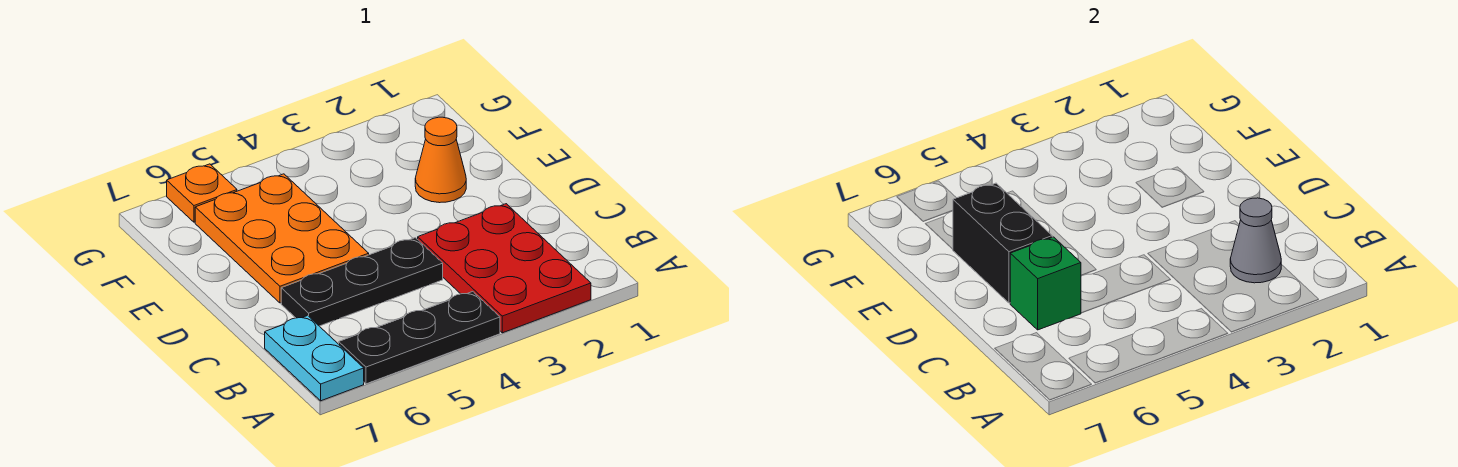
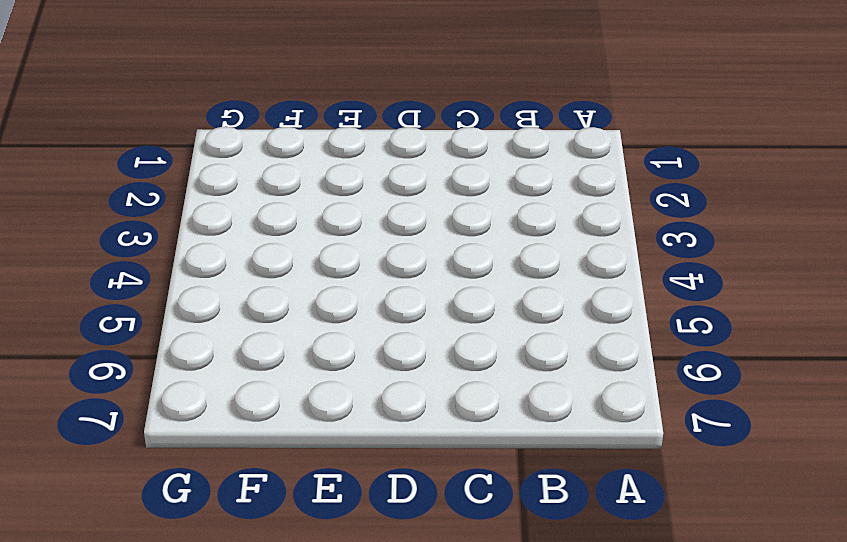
none -> red plate A2:C3 level 1
none -> black plate A4:A6 level 1

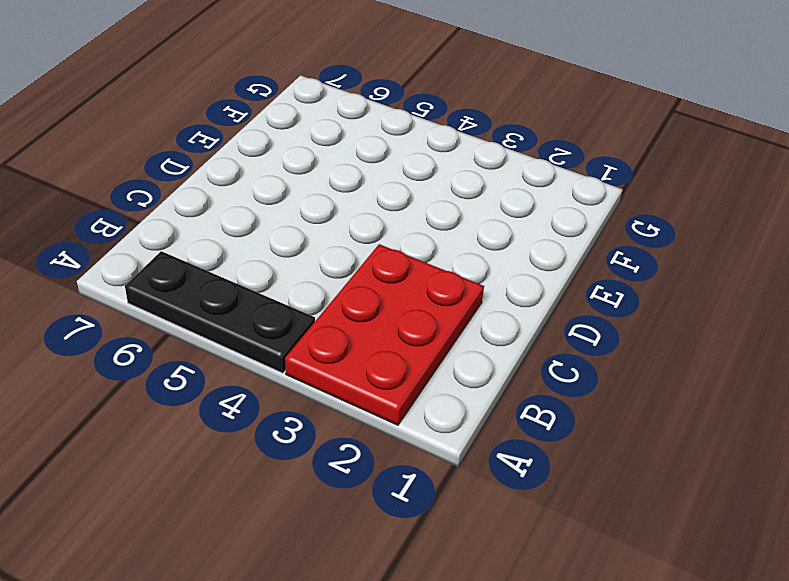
none -> cyan plate A7:B7 level 1
none -> black plate C4:C6 level 1

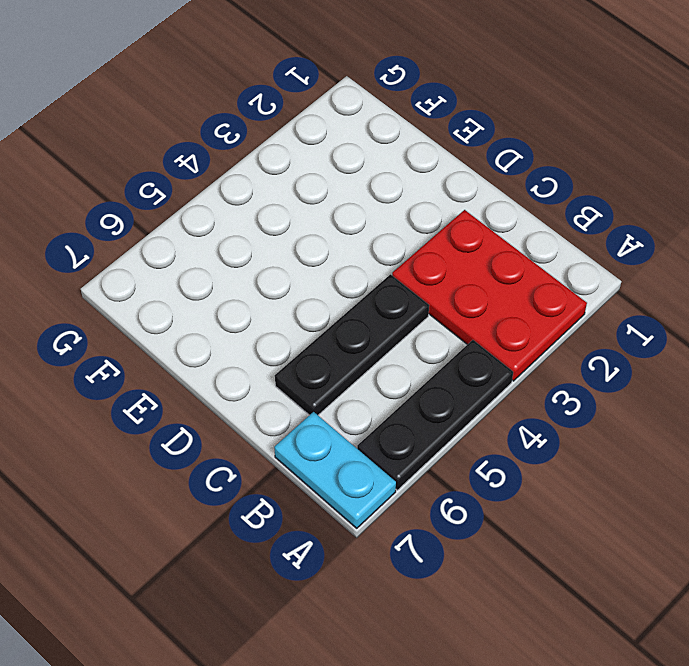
none -> orange plate D5:F6 level 1
none -> orange cone E2 level 1

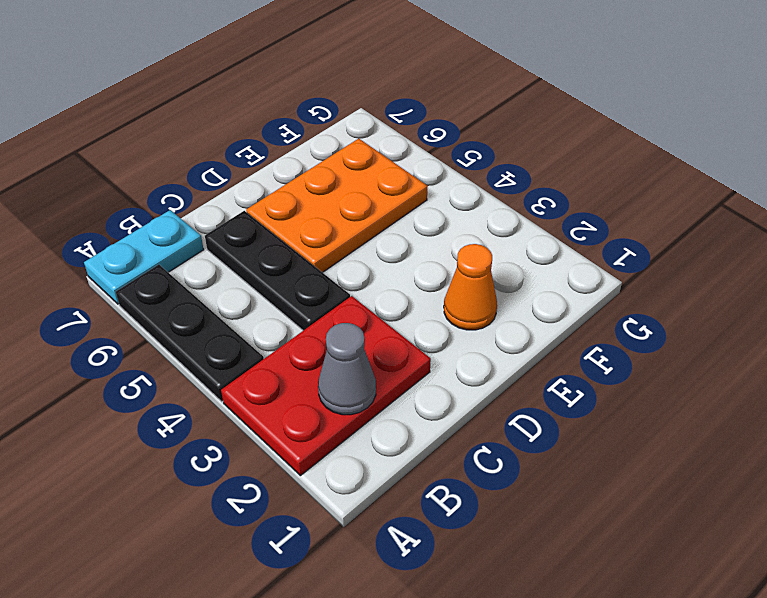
none -> orange plate G6 level 1
none -> green brick C6 level 2

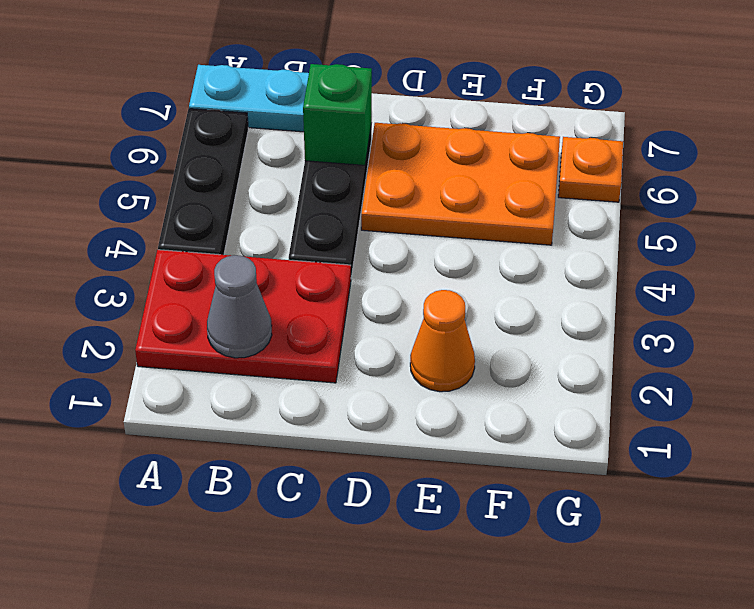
none -> black brick D6:E6 level 2

